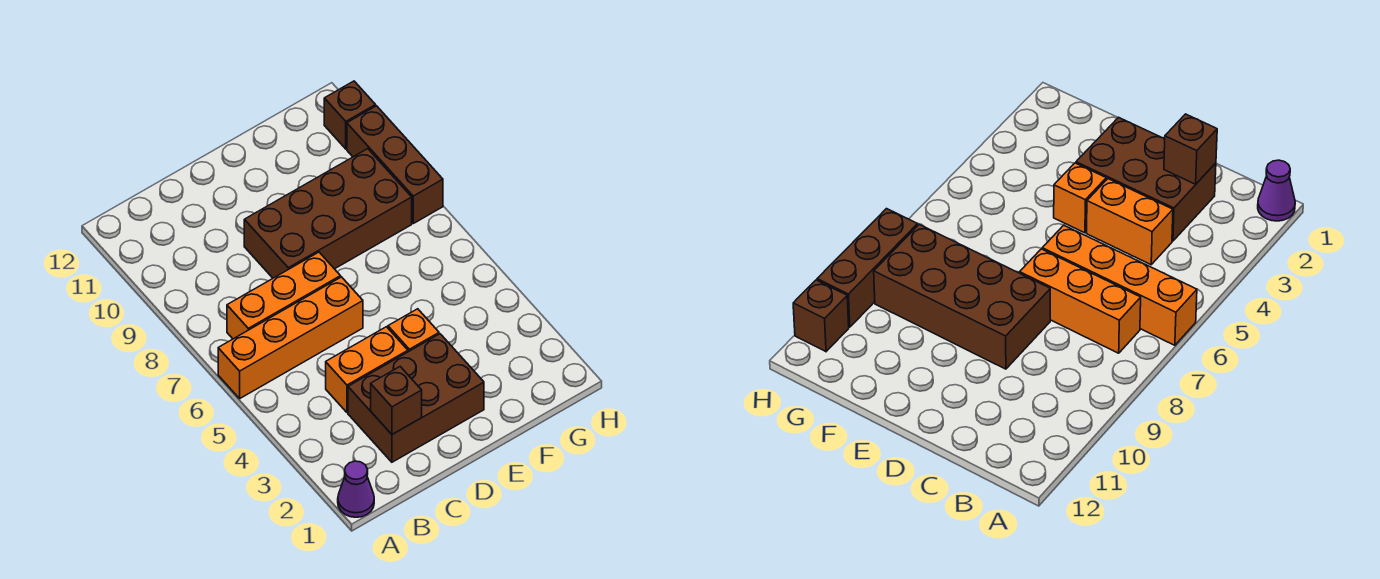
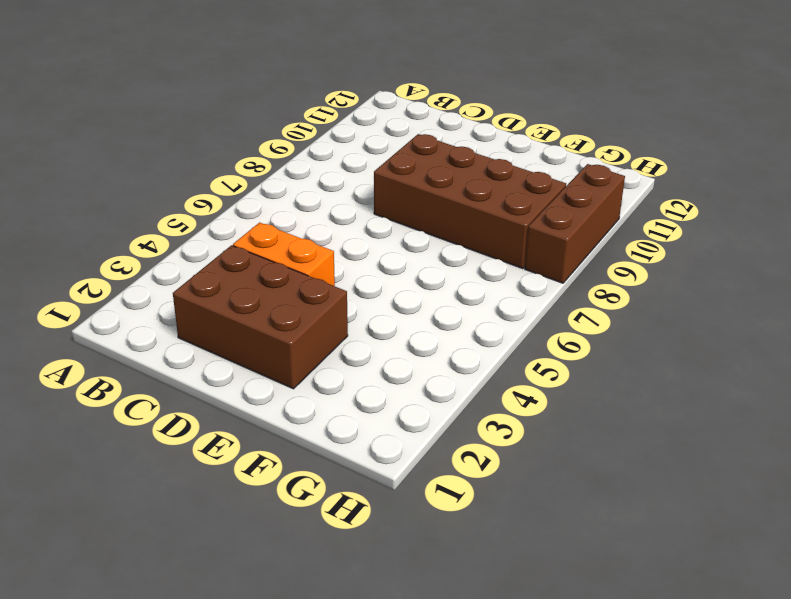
none -> purple cone A1 level 1
none -> orange brick A6:D6 level 1

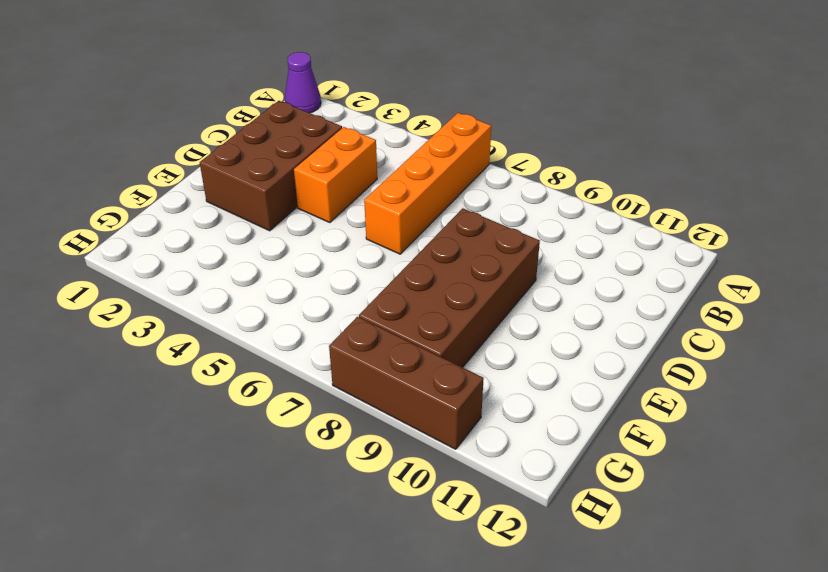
none -> orange brick B7:D7 level 1
none -> orange brick E4 level 1

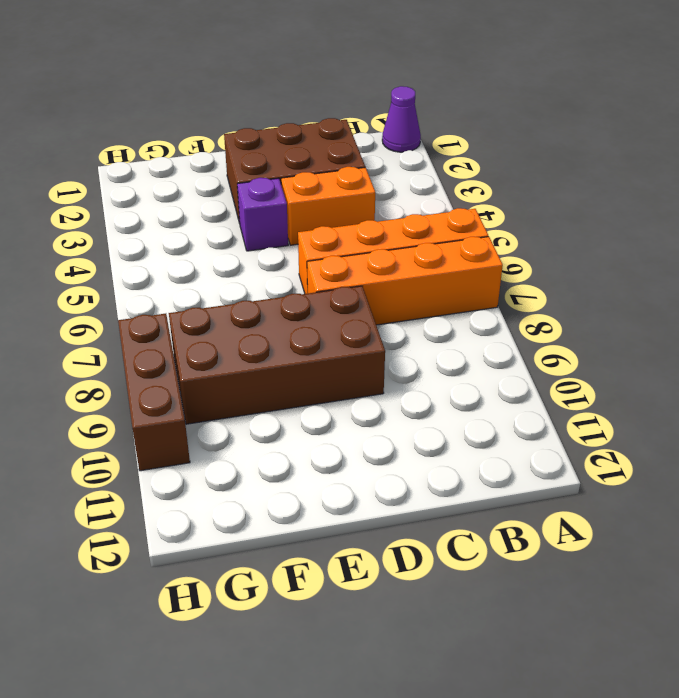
orange brick A7:D7 level 1 -> orange brick B7:D7 level 1
purple brick E4 level 1 -> orange brick E4 level 1
none -> brown brick H11 level 1
none -> brown brick C2 level 2

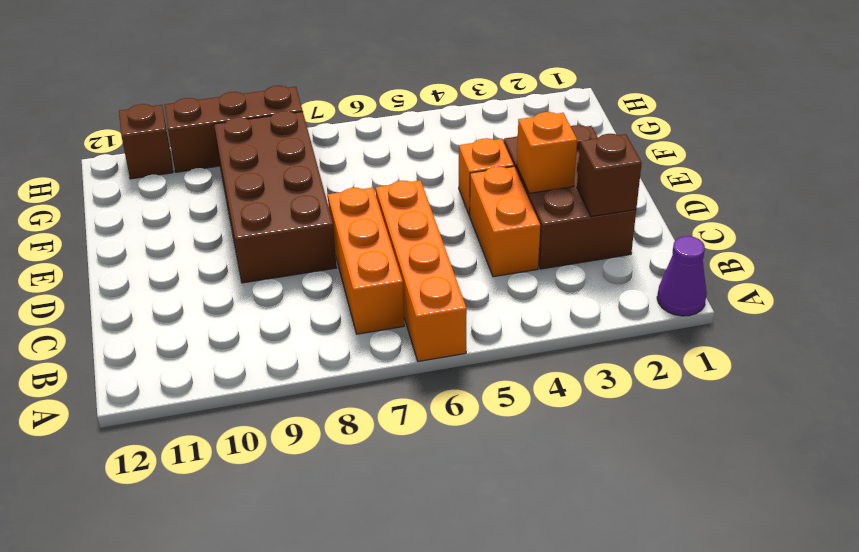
orange brick D3 level 2 -> none

